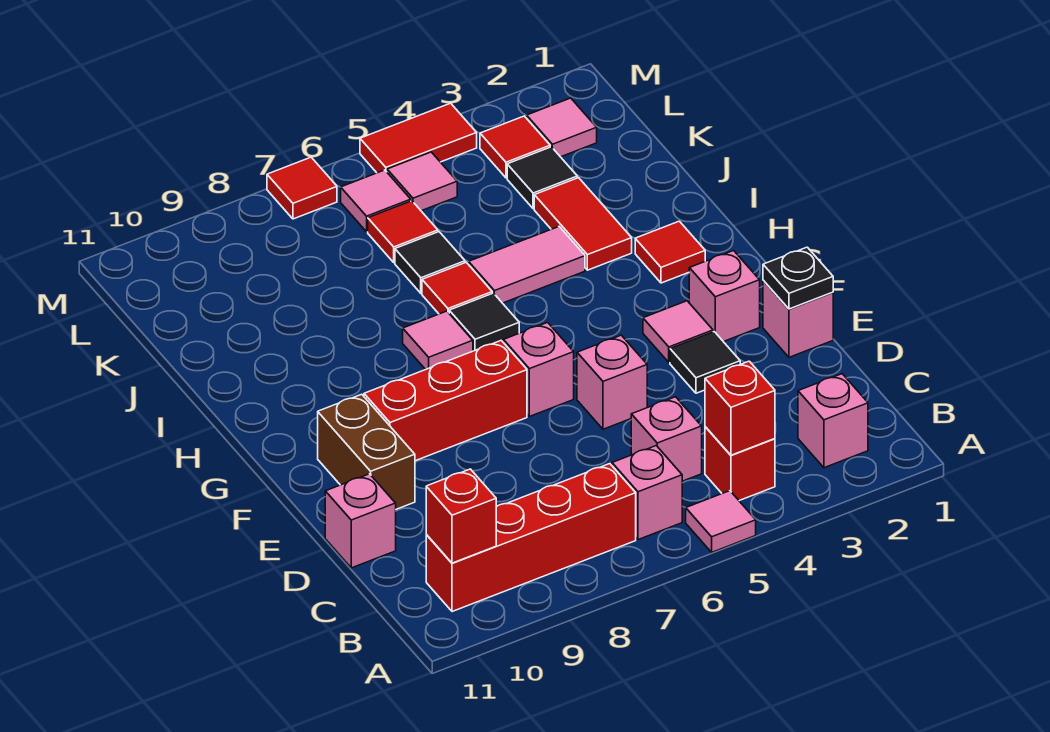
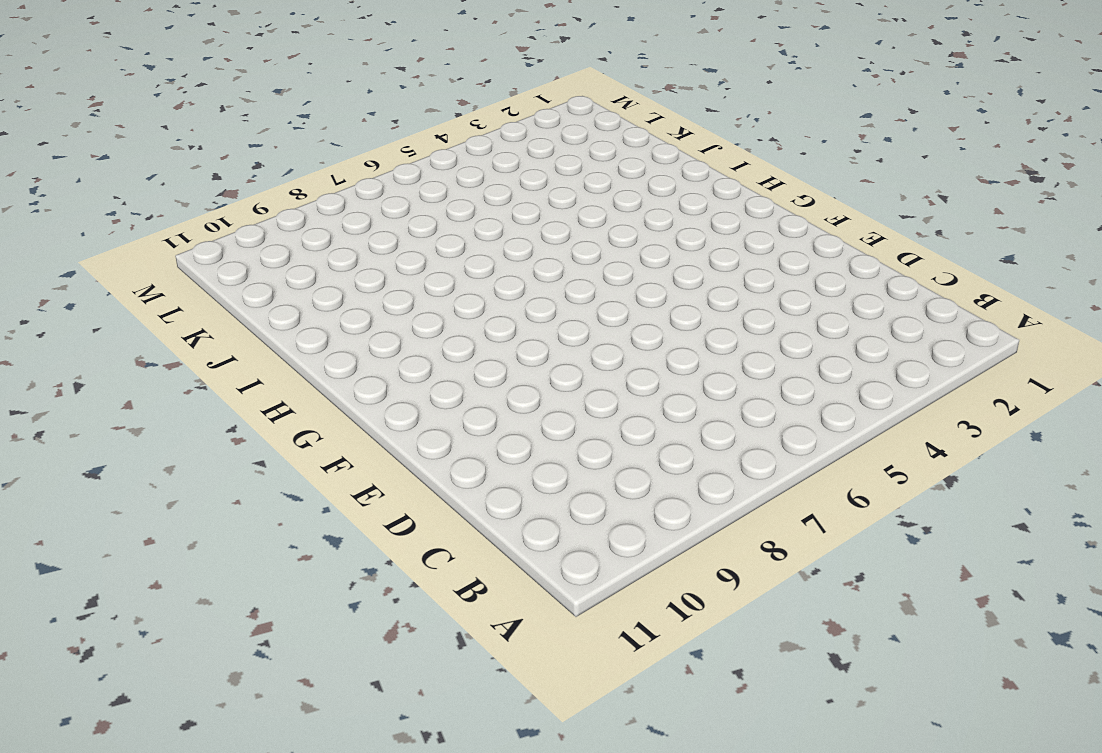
none -> pink tile A5 level 1
none -> pink brick B2 level 1
none -> red brick B4 level 1
none -> pink brick B6 level 1

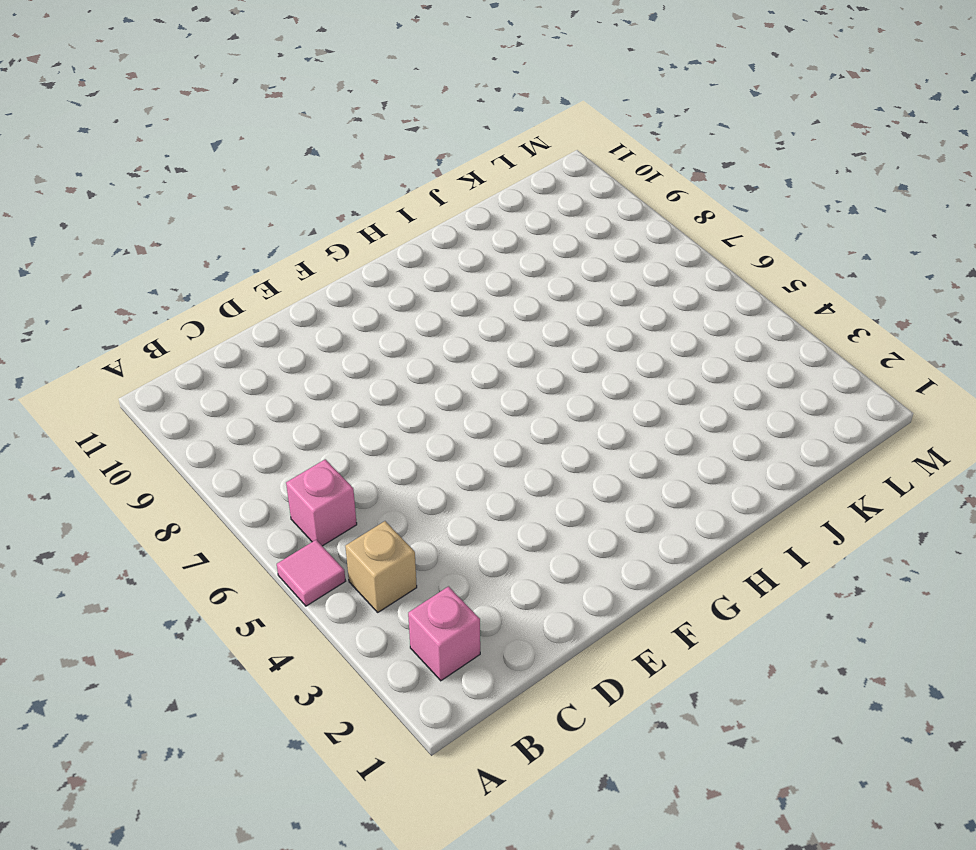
tan brick B4 level 1 -> red brick B4 level 1
none -> red brick B7:B10 level 1
none -> pink brick C5 level 1
none -> pink brick D11 level 1
none -> pink brick E1 level 1

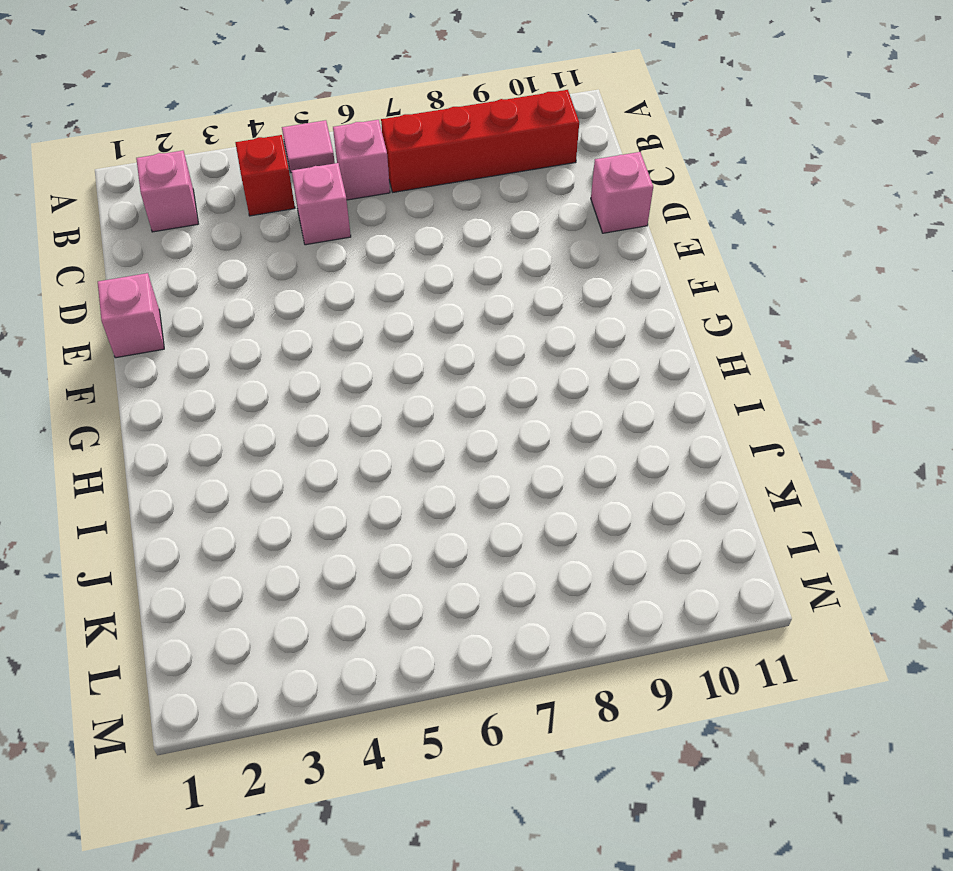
none -> black tile E3 level 1
none -> pink brick E5 level 1
none -> brown brick E10:F10 level 1
none -> pink brick F2 level 1

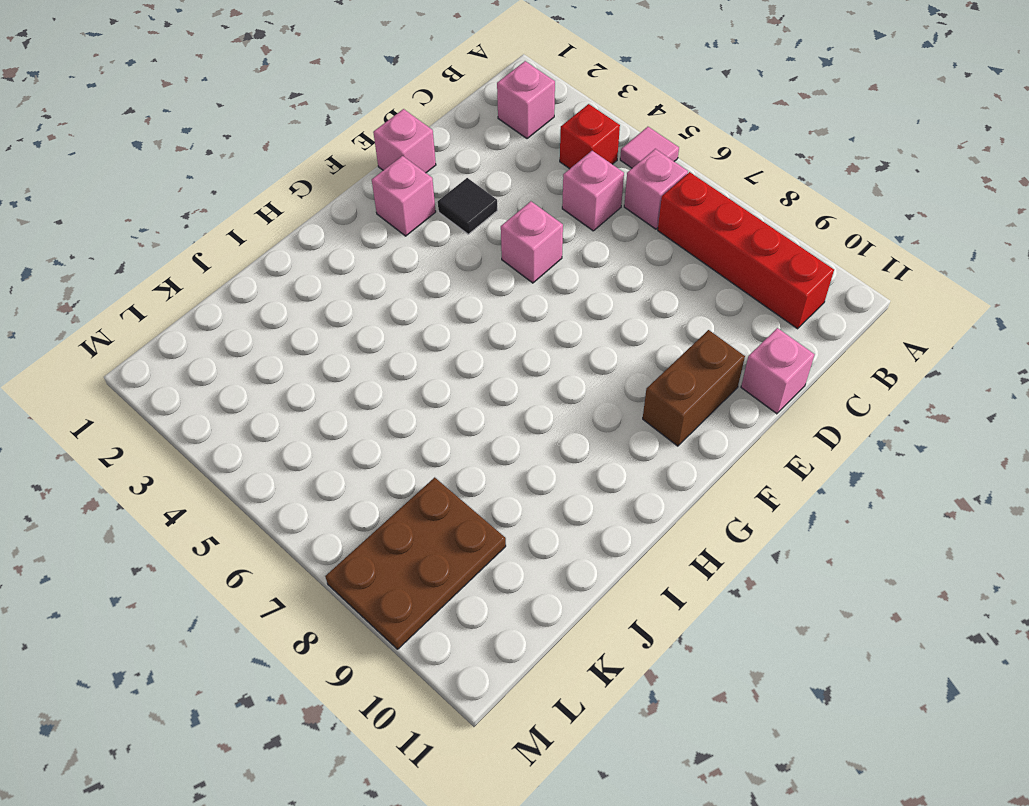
brown plate K8:M9 level 1 -> none
none -> pink tile F3 level 1
none -> pink brick F6 level 1
none -> red brick F7:F9 level 1
none -> red tile H2 level 1

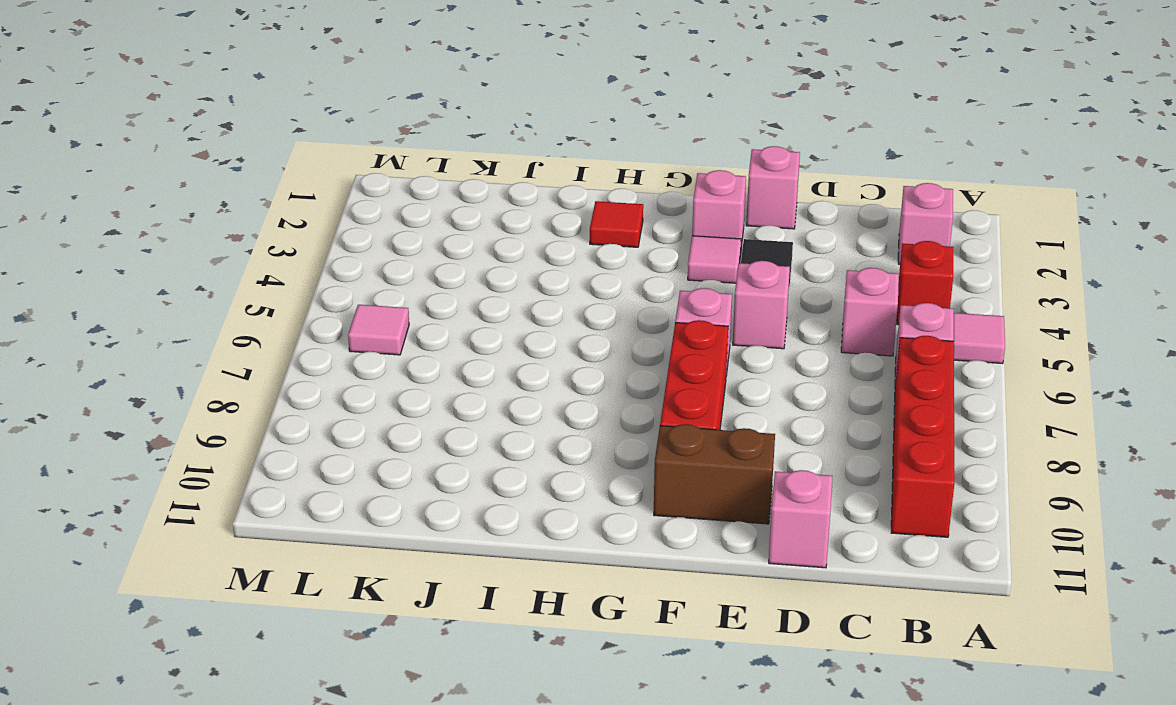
none -> black tile H6 level 1
none -> pink tile H7 level 1
none -> red tile I3:J3 level 1
none -> pink tile I4:I5 level 1

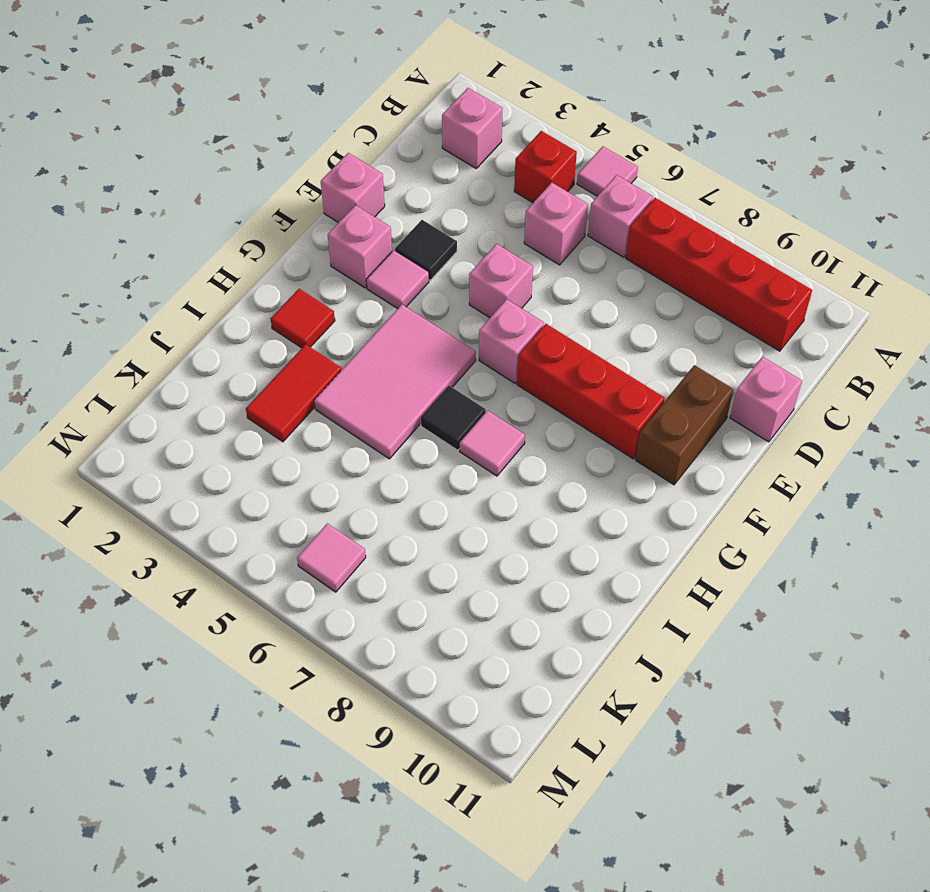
pink tile G4:I5 level 1 -> pink tile I4:I5 level 1
none -> red tile I6 level 1
none -> black tile J6 level 1
none -> black tile K3 level 1
none -> red tile K6 level 1

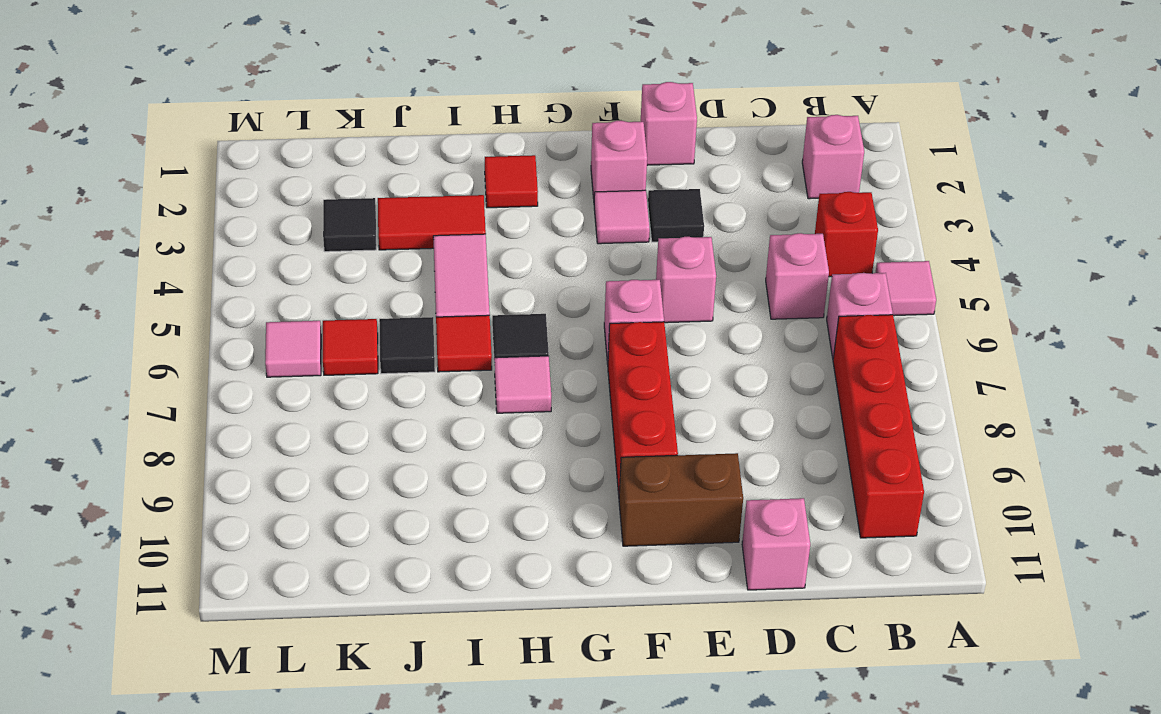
none -> pink tile L2 level 1
none -> red tile L3 level 1
none -> pink tile L5 level 1
none -> red tile M4:M5 level 1

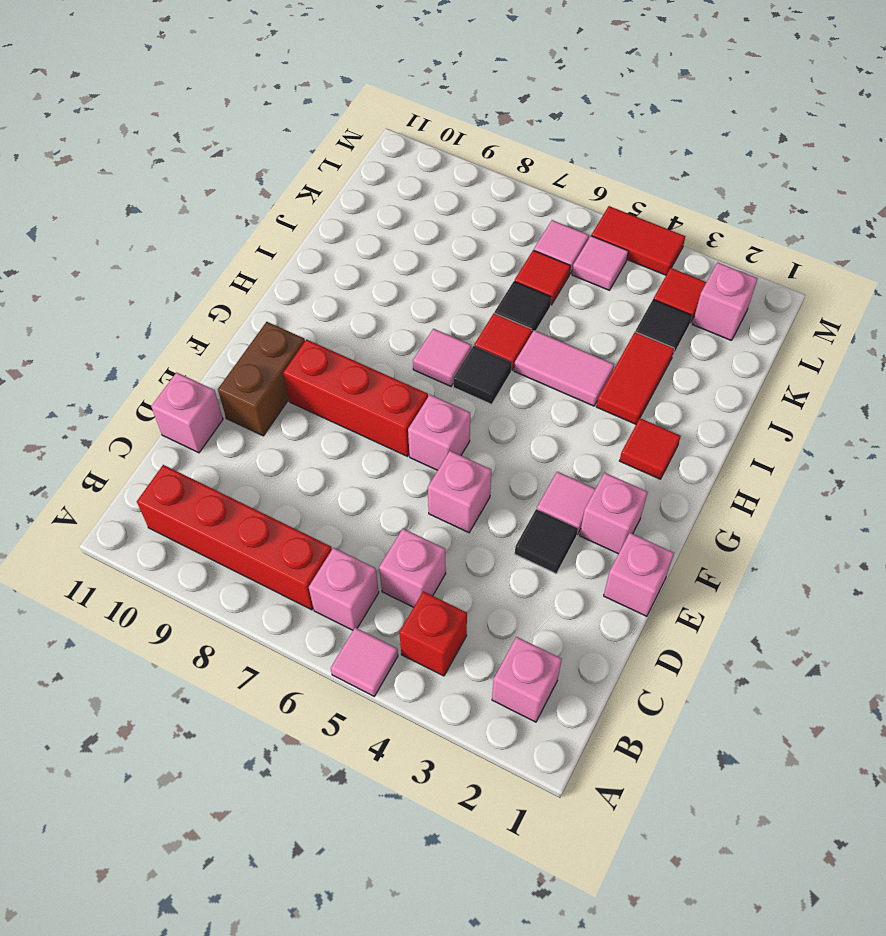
pink brick L2 level 1 -> pink tile L2 level 1
none -> red tile M7 level 1
none -> red brick B4 level 2
none -> red brick B10 level 2
none -> black plate E1 level 2

